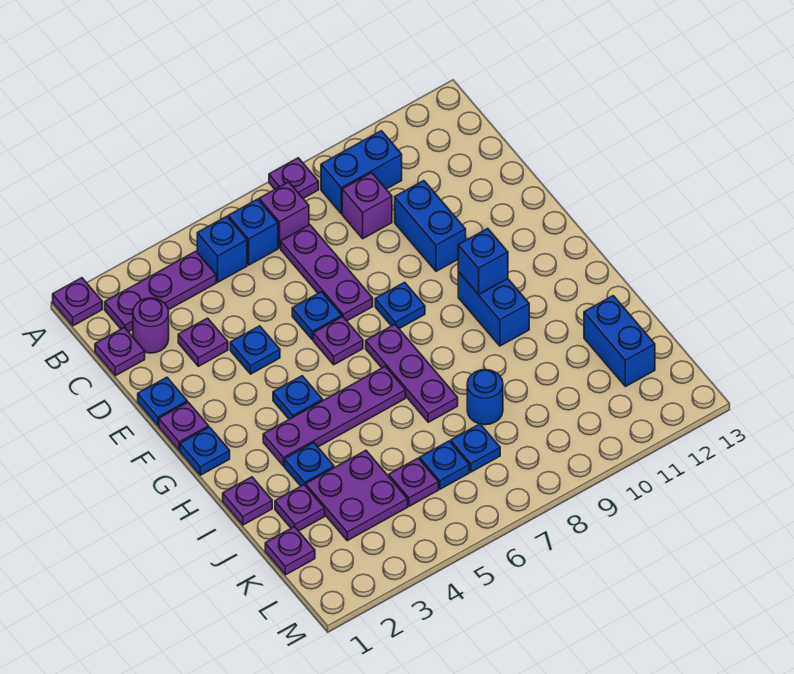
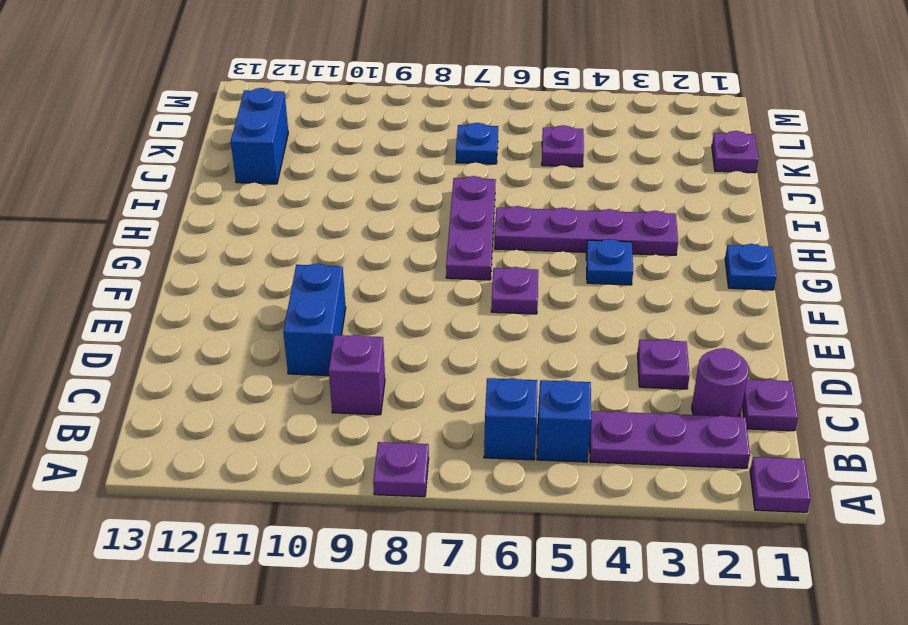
none -> purple brick B7 level 1
none -> blue brick B9:B10 level 1
none -> purple plate C7:E7 level 1
none -> blue plate E1 level 1

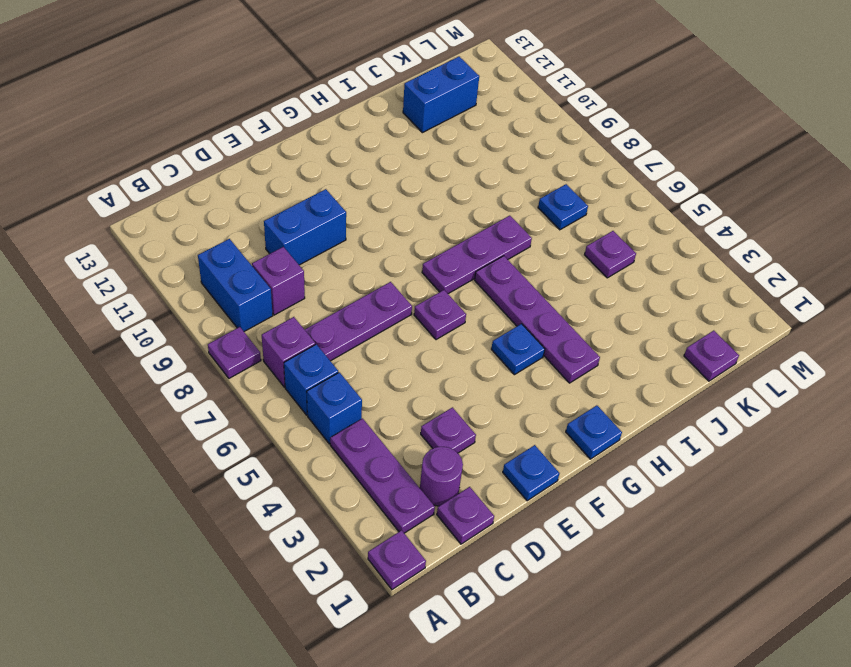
none -> blue plate E4 level 1
none -> blue plate E6 level 1
none -> purple plate F1 level 1
none -> blue plate F8 level 1

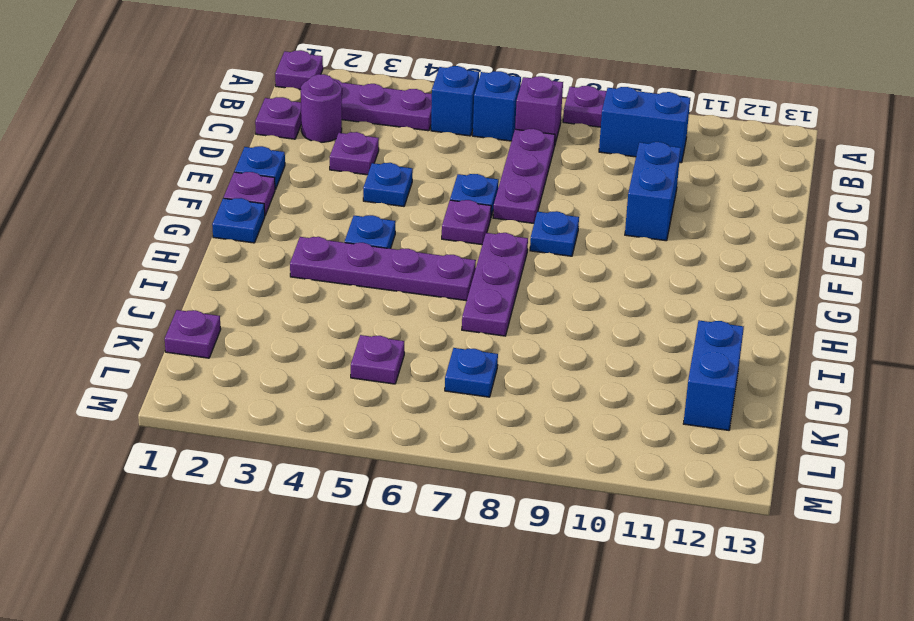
none -> purple brick C9 level 1
none -> blue brick G10:H10 level 1
none -> purple plate I1 level 1
none -> blue plate I3 level 1

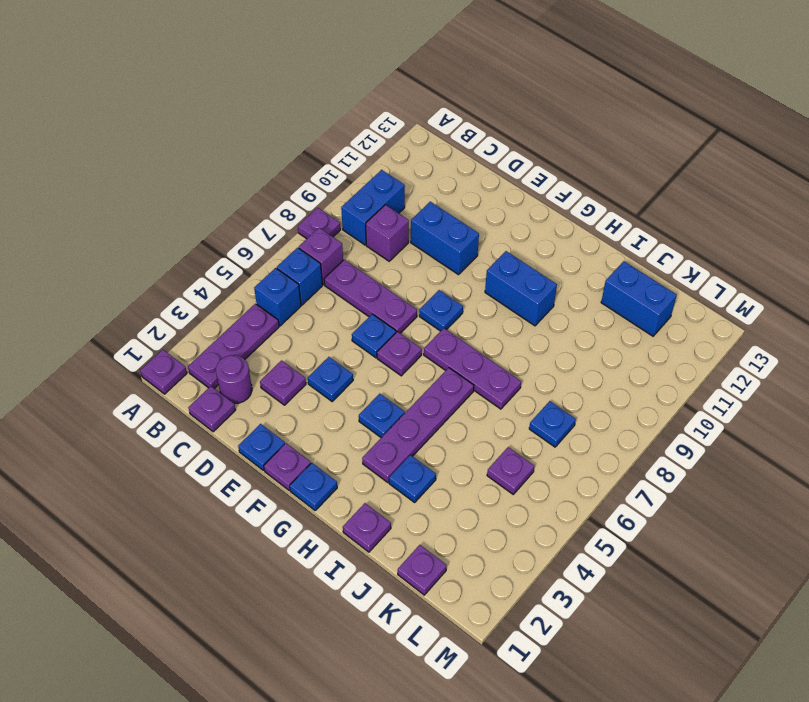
none -> purple plate J2 level 1
none -> purple plate J3:K4 level 1
none -> blue round brick J8 level 1
none -> blue plate K6 level 1

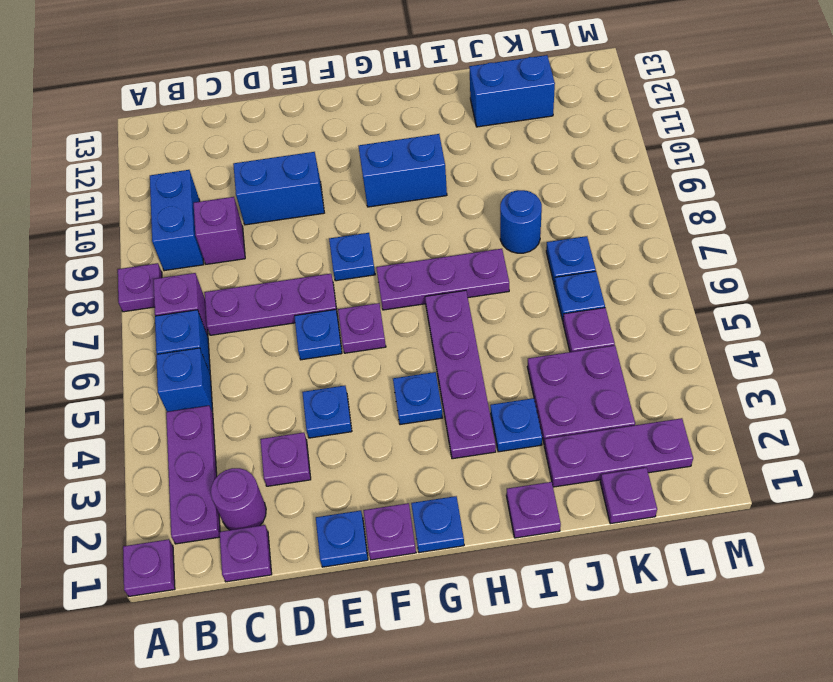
purple plate J2:L2 level 1 -> purple plate J2 level 1
none -> blue brick G10 level 2

